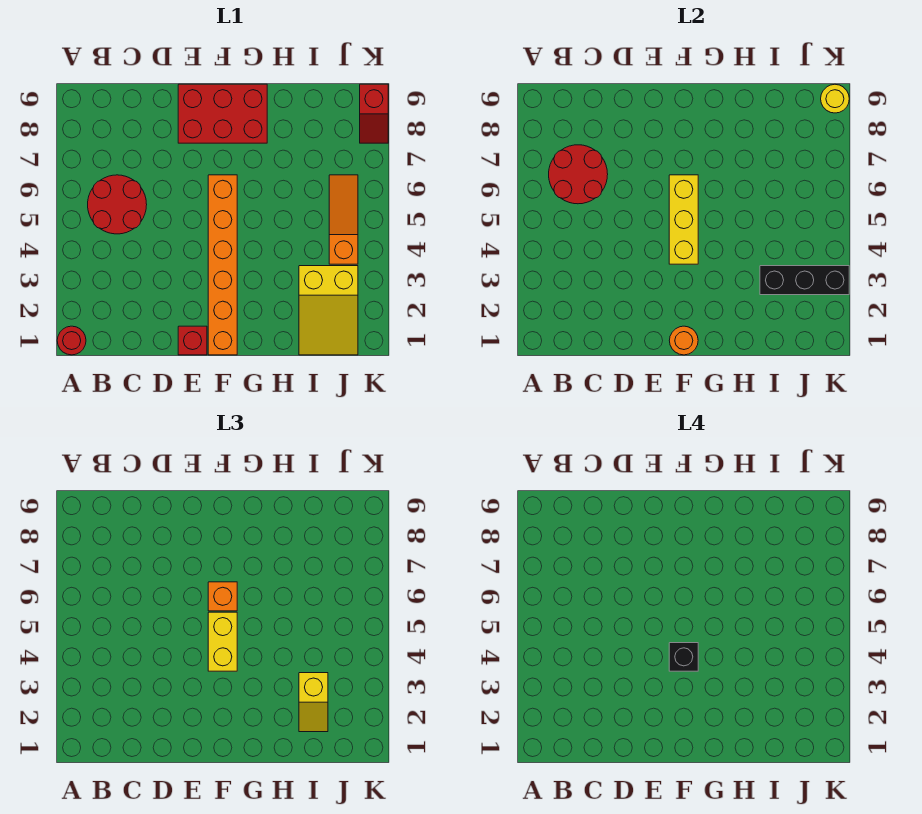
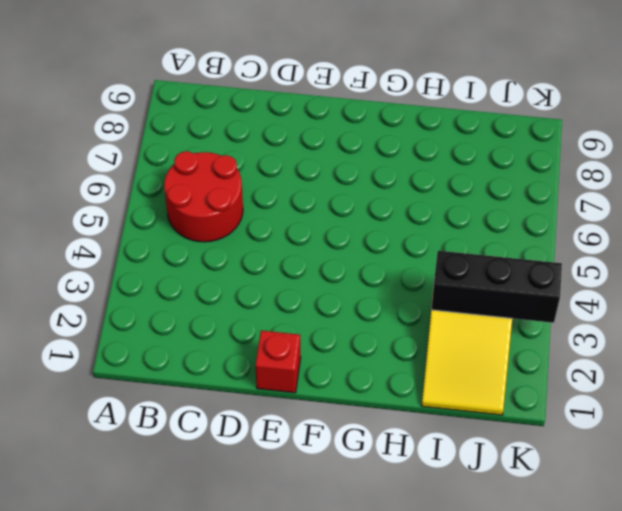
none -> red round brick A1 level 1
none -> red brick E8:G9 level 1
none -> orange brick F1:F6 level 1

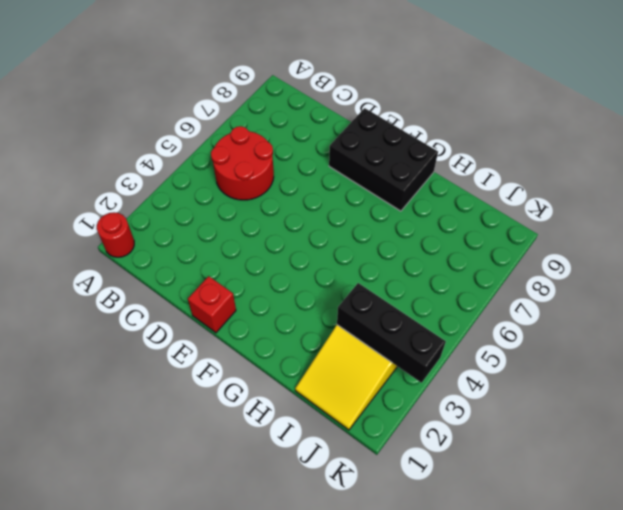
black brick E8:G9 level 1 -> red brick E8:G9 level 1
none -> orange brick F1:F6 level 1
none -> orange slope J4:J6 level 1 top 4
none -> red slope K8:K9 level 1 top 9

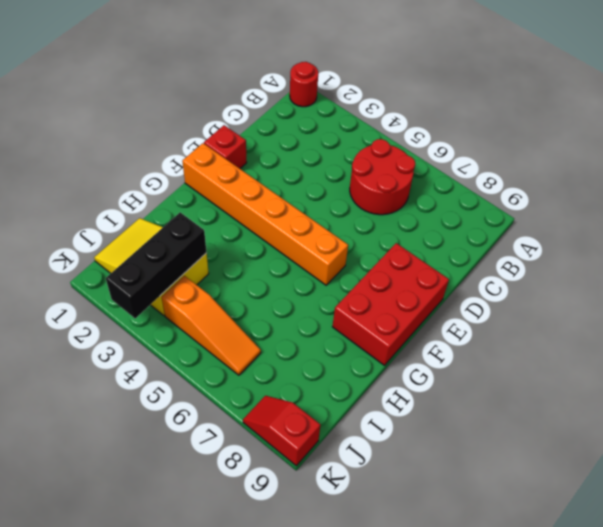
none -> red round brick B6:C7 level 2
none -> orange round brick F1 level 2
none -> yellow brick F4:F6 level 2

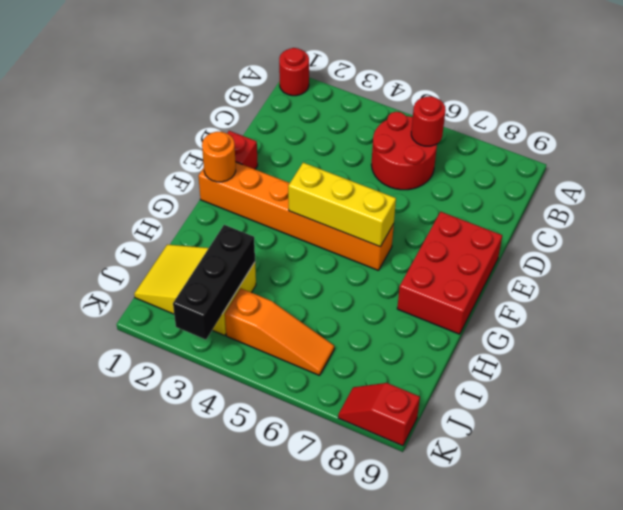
red round brick B6 level 2 -> red round brick B6:C7 level 2
none -> yellow round brick K9 level 2
none -> yellow brick F4:F5 level 3
none -> orange brick F6 level 3

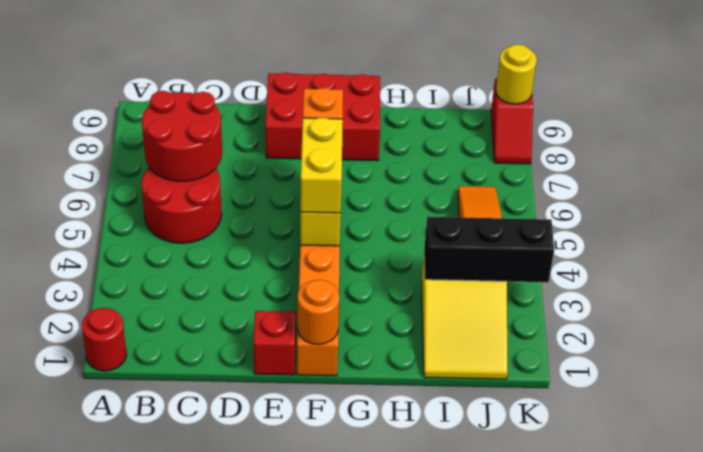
none -> yellow slope I2:I3 level 3 top 3
none -> black brick F4 level 4

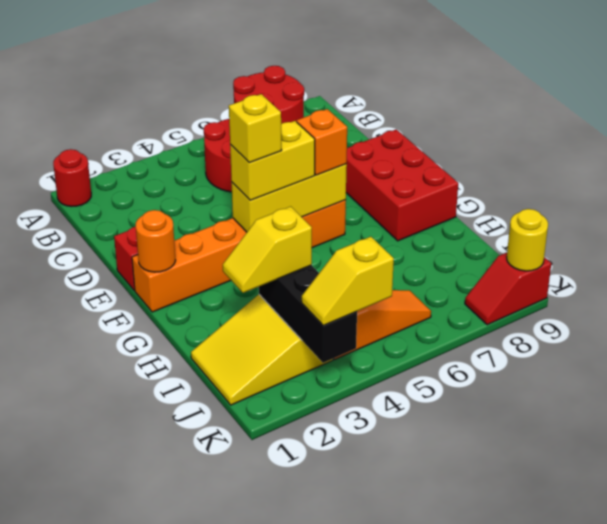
yellow brick F4 level 4 -> black brick F4 level 4
yellow slope K3:K4 level 3 top 4 -> none

